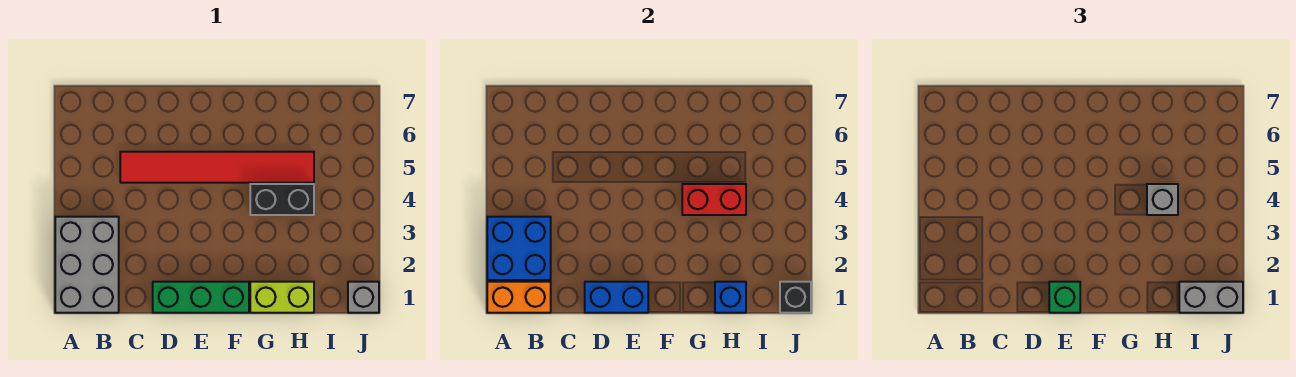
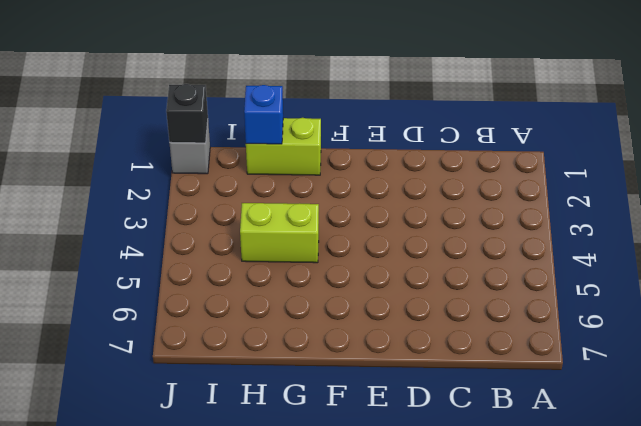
lime brick G4:H4 level 1 -> black brick G4:H4 level 1
none -> grey brick A1:B3 level 1
none -> red tile C5:H5 level 1
none -> green brick D1:F1 level 1

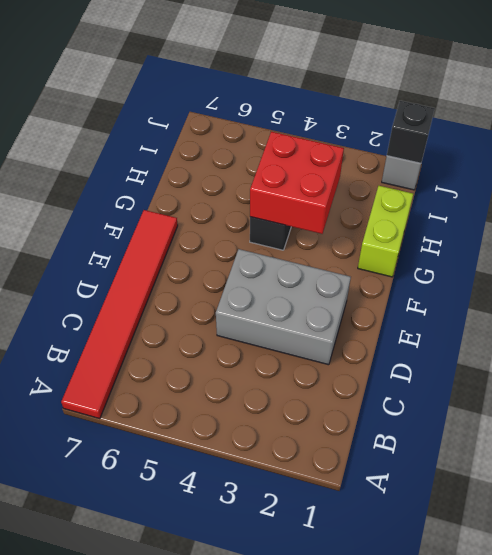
red tile A7:F7 level 1 -> red tile C5:H5 level 1
grey brick D2:E4 level 1 -> grey brick A1:B3 level 1
red brick G3:H4 level 2 -> red brick G4:H4 level 2
none -> green brick D1:F1 level 1
none -> orange brick A1:B1 level 2
none -> blue brick A2:B3 level 2

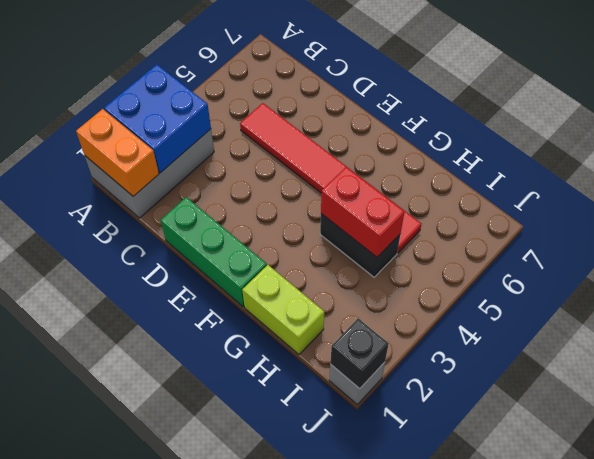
none -> blue brick D1:E1 level 2
none -> blue brick H1 level 2
none -> green brick E1 level 3

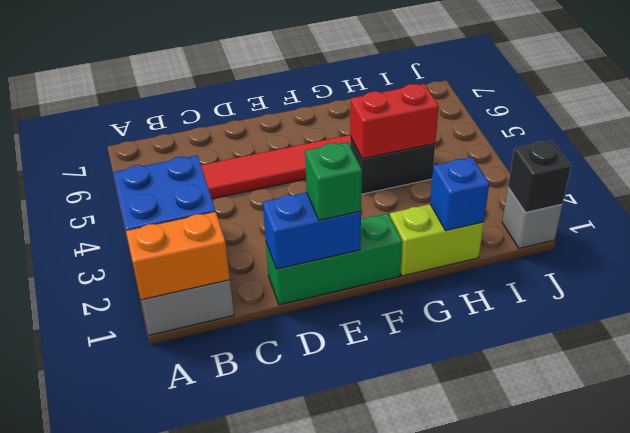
none -> grey brick H4 level 3
none -> grey brick I1:J1 level 3

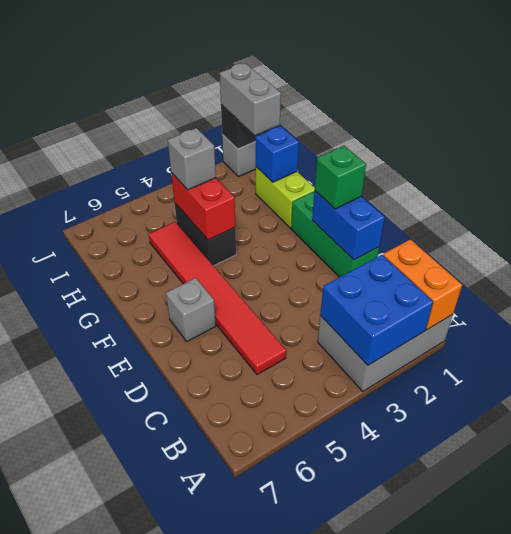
grey brick E6 level 1 -> none

